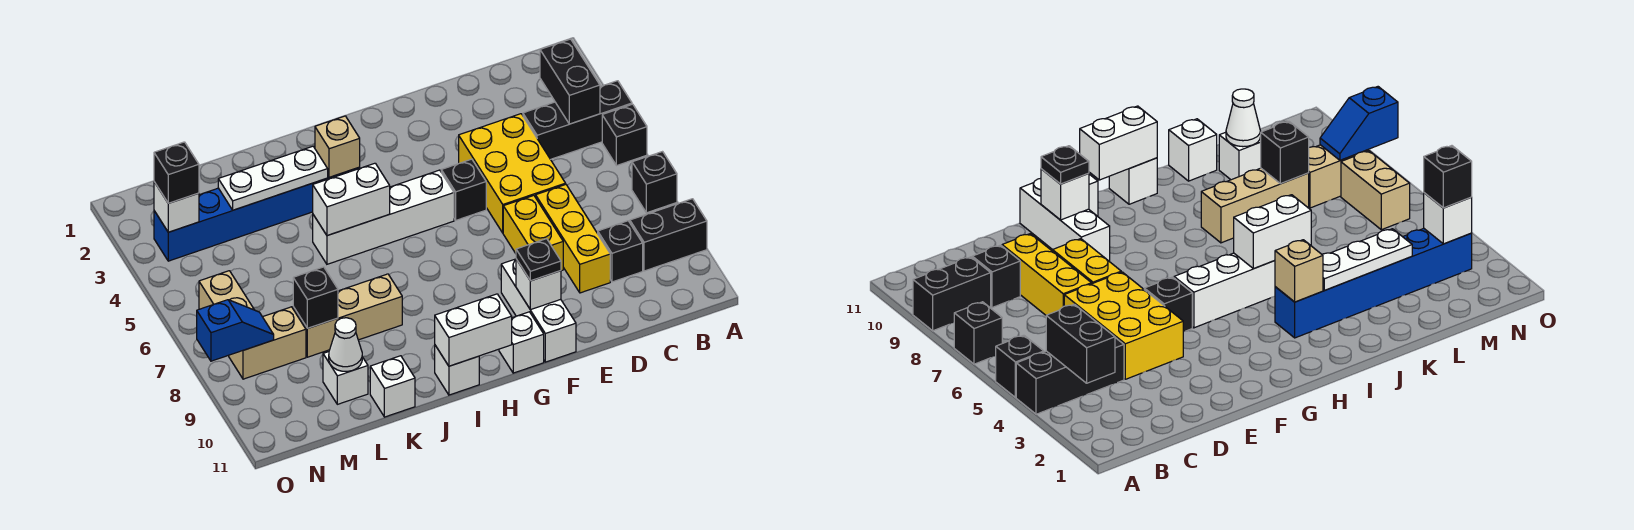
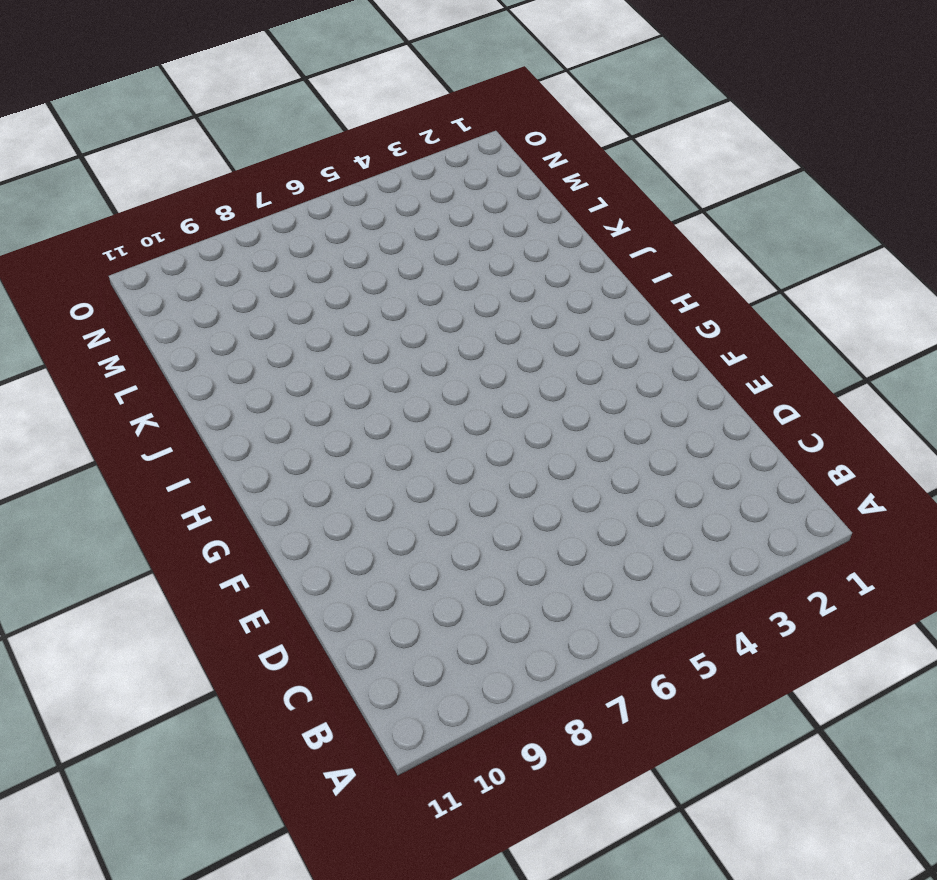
none -> black brick A4:C4 level 1
none -> black brick A5 level 1
none -> black brick A7 level 1
none -> black brick A9:B9 level 1

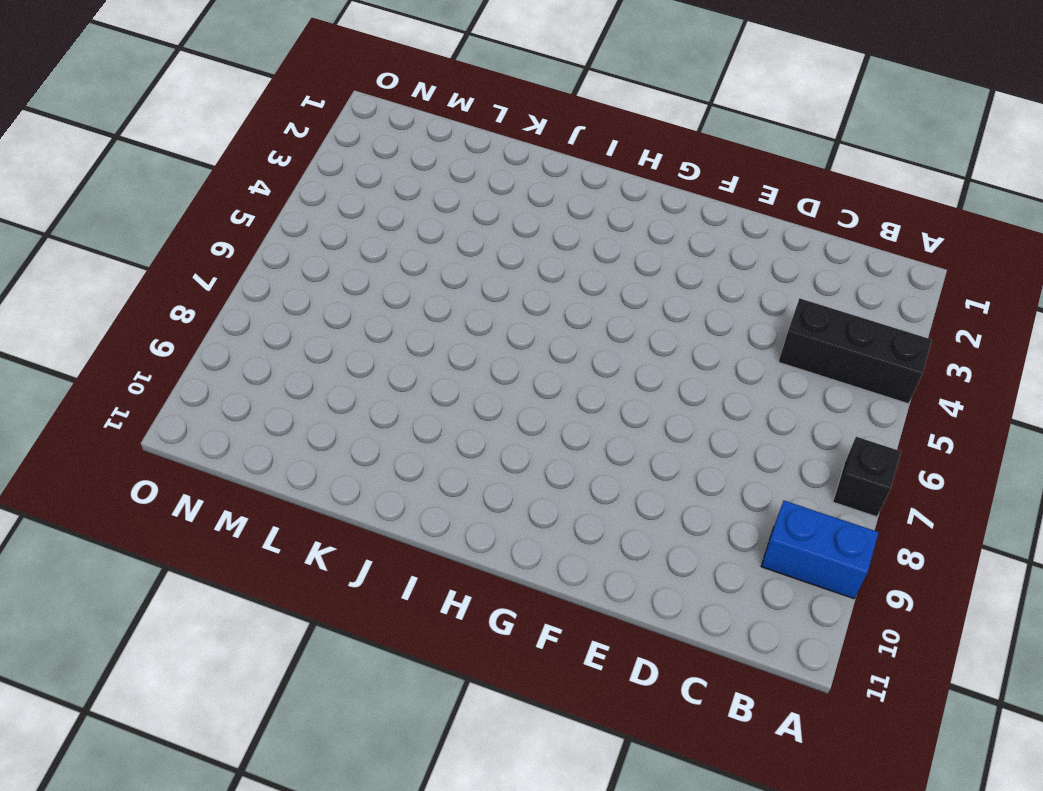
blue brick A9:B9 level 1 -> black brick A9:B9 level 1
none -> black brick A5 level 1
none -> black brick C9 level 1
none -> yellow brick D4:E6 level 1
none -> yellow brick D7:D9 level 1

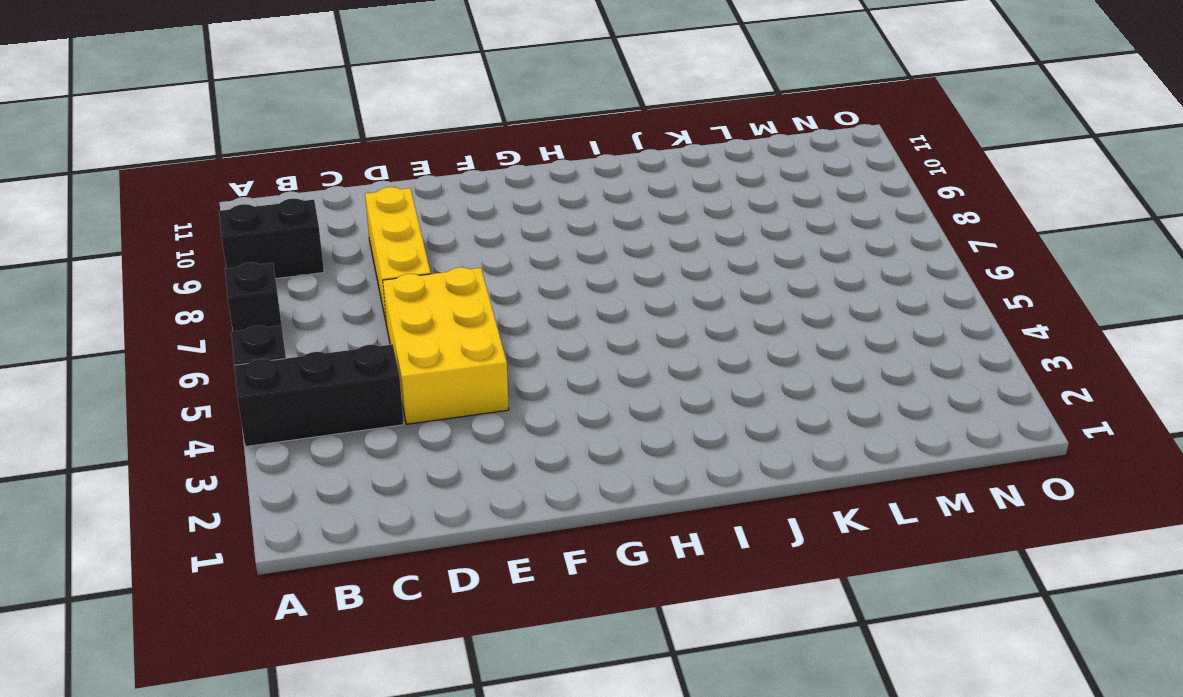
none -> black brick C9 level 1
none -> yellow brick E7:E8 level 1
none -> black brick F5 level 1
none -> white brick F9:F11 level 1

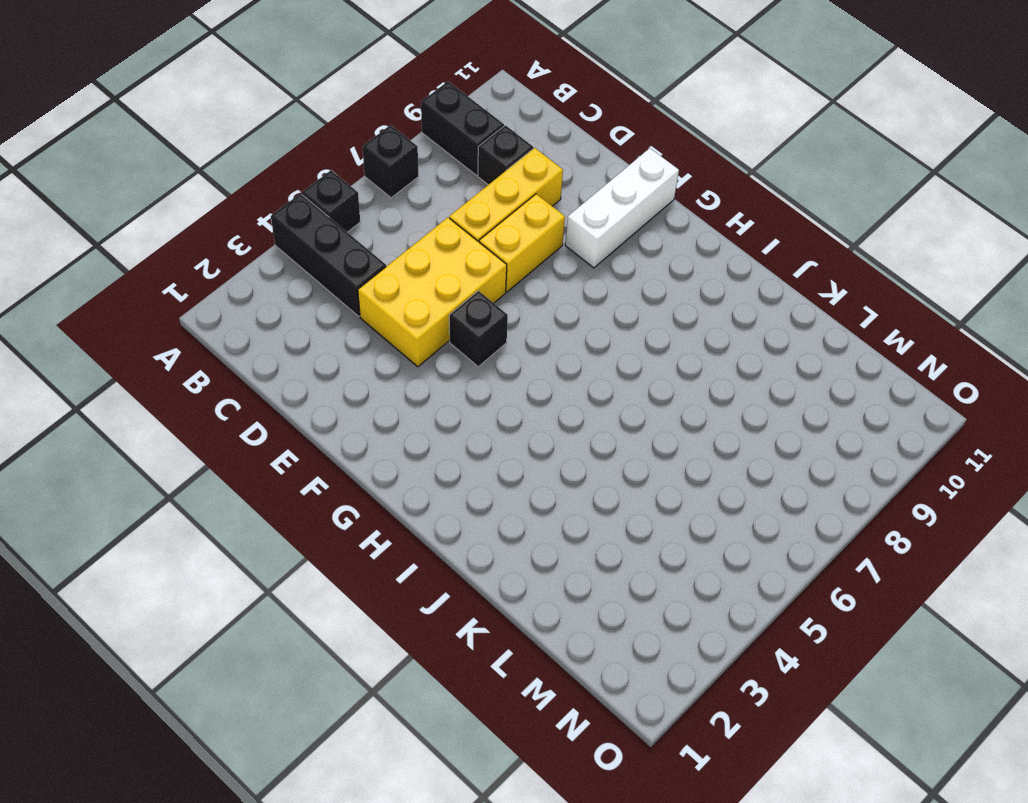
none -> white brick G5:J5 level 1
none -> white brick G11 level 1
none -> blue brick I3:N3 level 1
none -> white brick I11 level 1

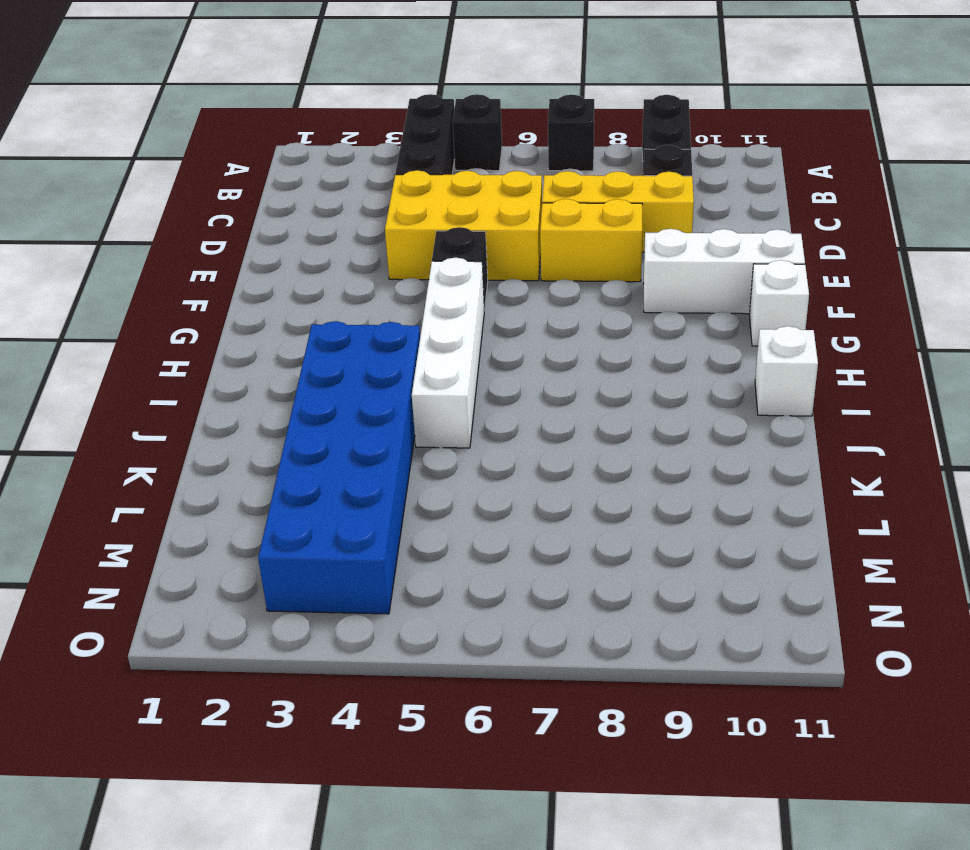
blue brick I3:N4 level 1 -> blue brick I3:N3 level 1
none -> tan brick J8:L8 level 1
none -> white brick K11 level 1
none -> white brick L10 level 1
none -> tan brick M8:N8 level 1

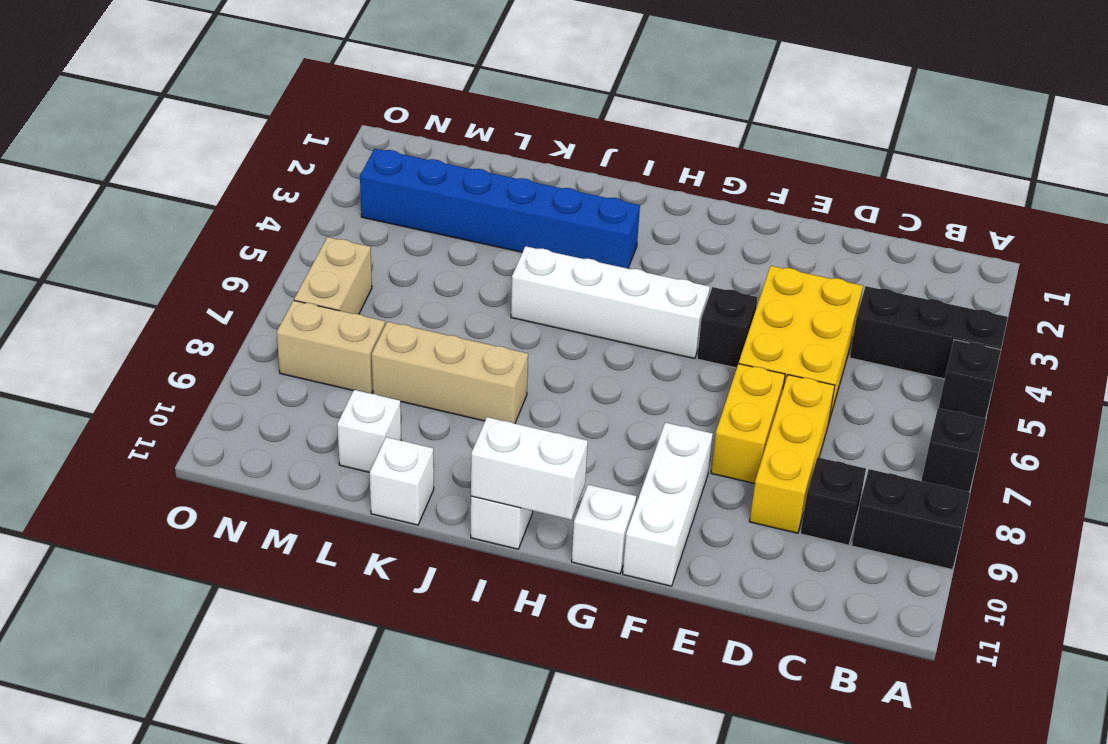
none -> black brick B3:B4 level 2
none -> white brick F10 level 2
none -> tan brick I3 level 2
none -> white brick I5:J5 level 2

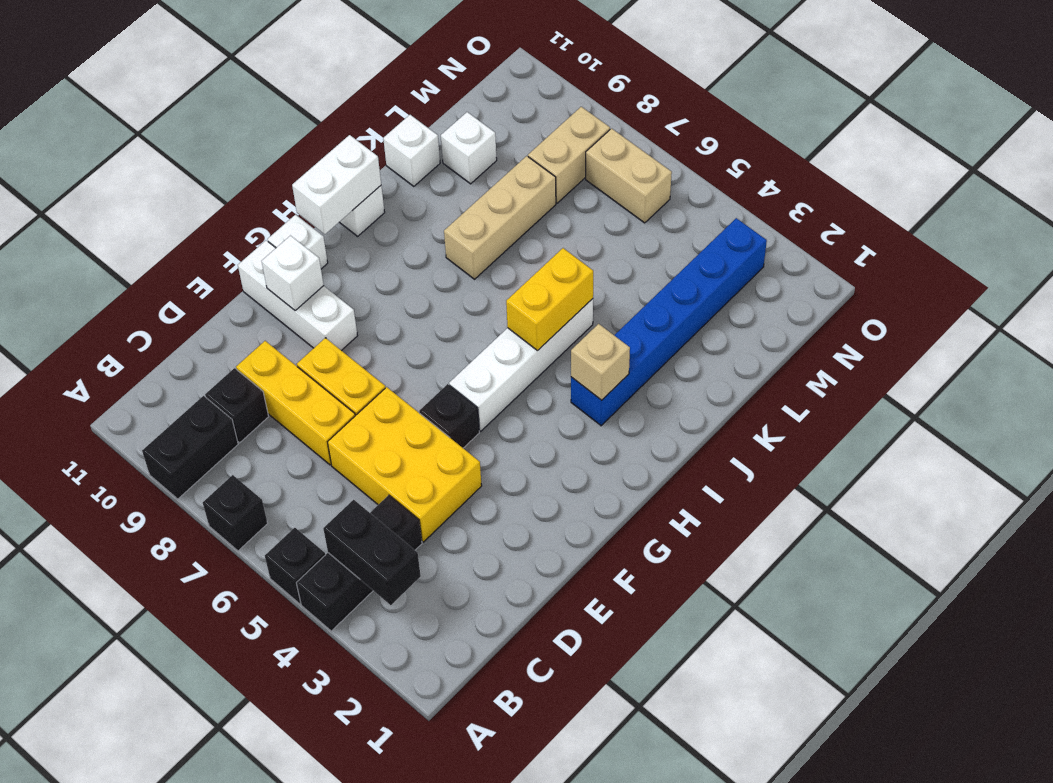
yellow brick I5:J5 level 2 -> white brick I5:J5 level 2
none -> white plate J3:L3 level 2
none -> black brick L8 level 2
none -> white cone L10 level 2
none -> white brick N3 level 2

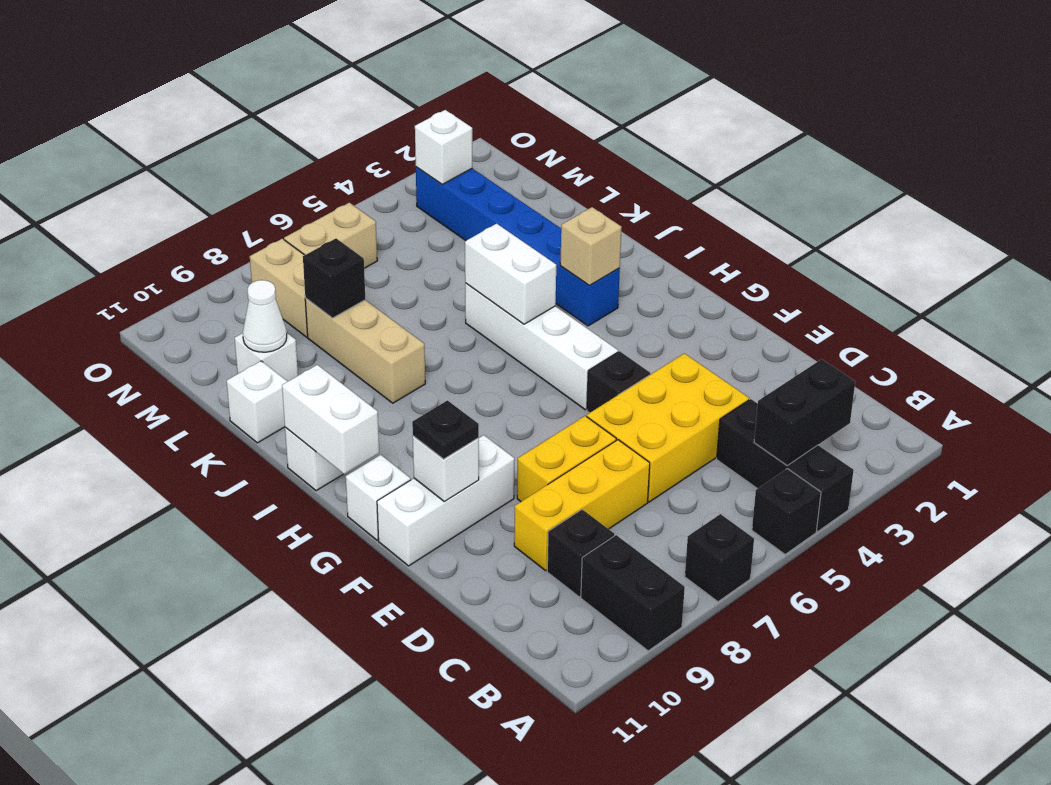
none -> white plate J3:L3 level 2
none -> blue slope N8:O8 level 2 top O
none -> black brick N3 level 3

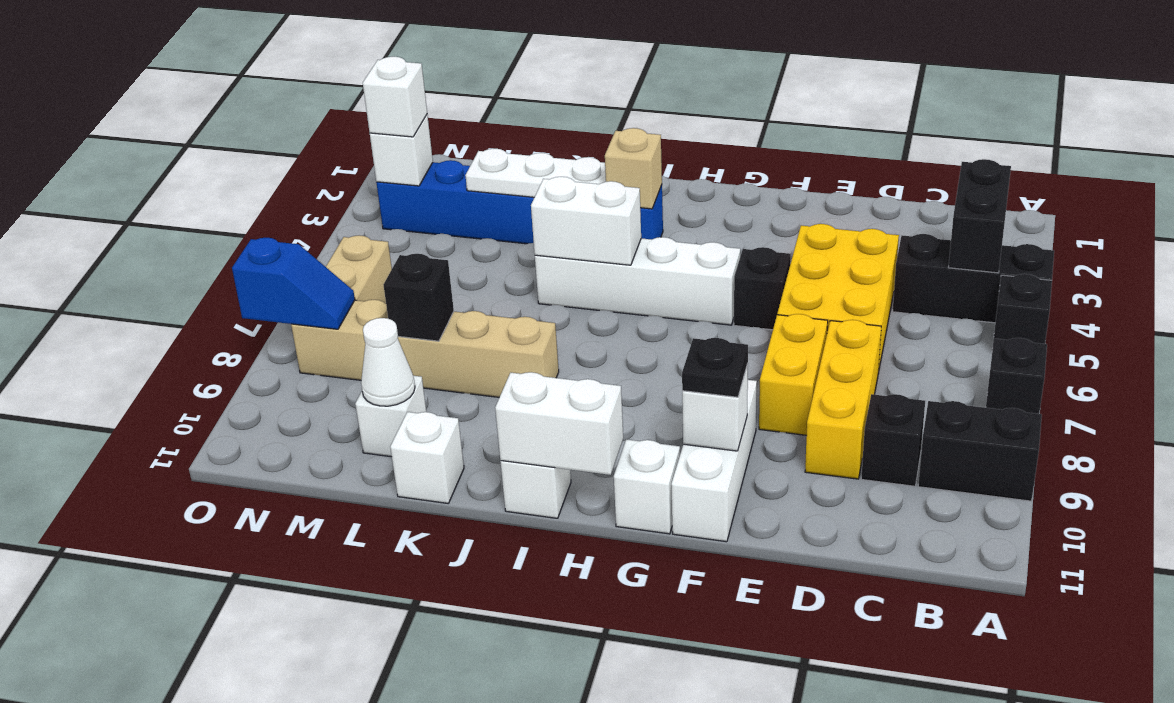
white brick N3 level 3 -> black brick N3 level 3

